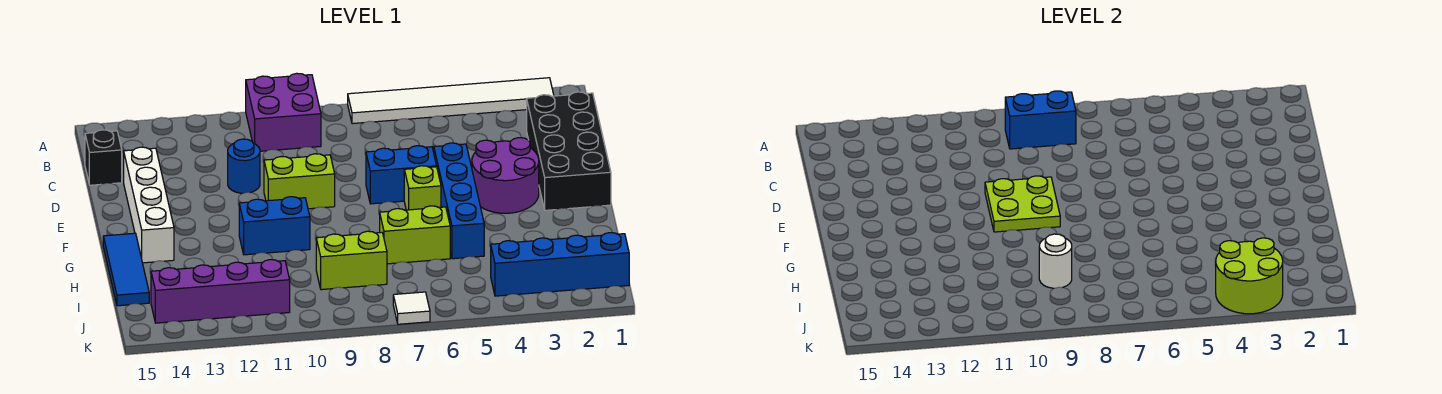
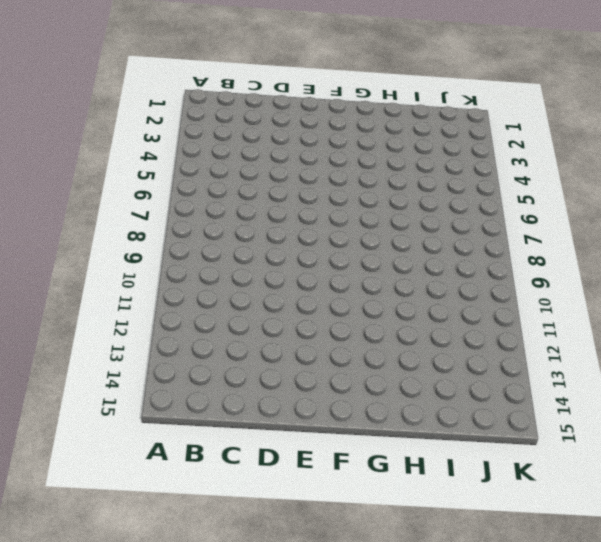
none -> white tile A2:A7 level 1
none -> purple brick A9:B10 level 1
none -> black brick C1:F2 level 1

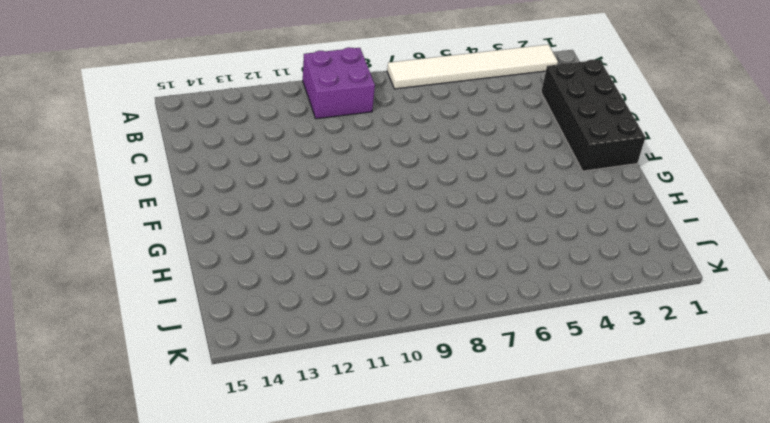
none -> black brick C15 level 1
none -> blue round brick D11 level 1
none -> white brick D14:G14 level 1

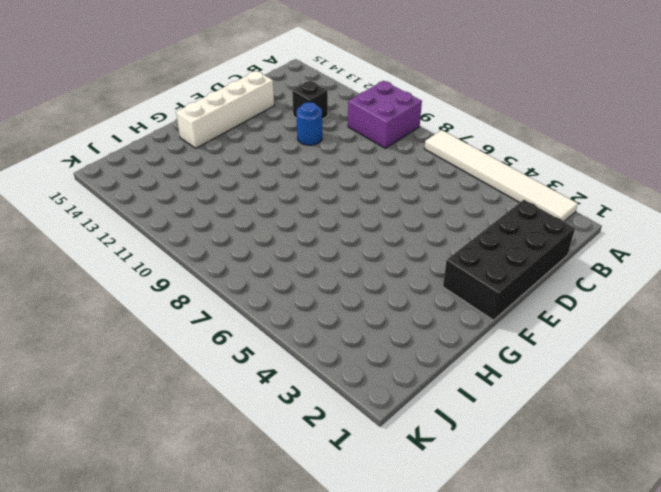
black brick C12 level 1 -> black brick C15 level 1
none -> purple round brick E3:F4 level 1
none -> blue brick E5:H5 level 1
none -> blue brick E6:E7 level 1

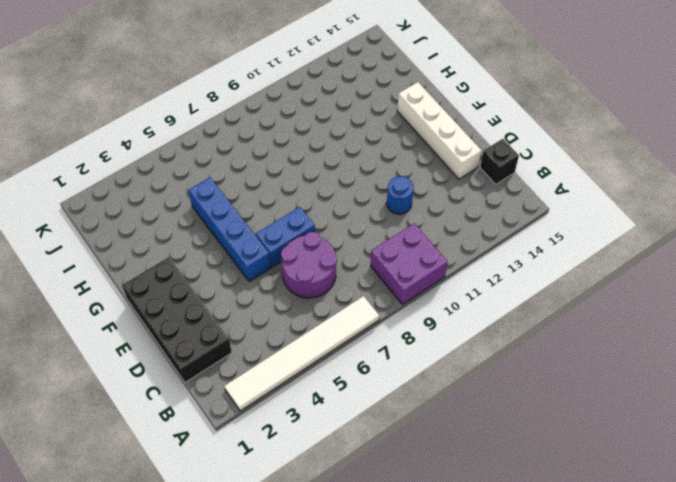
purple round brick C6:D7 level 1 -> purple round brick E3:F4 level 1
none -> lime brick E9:E10 level 1
none -> lime brick F6 level 1
none -> blue brick G10:G11 level 1

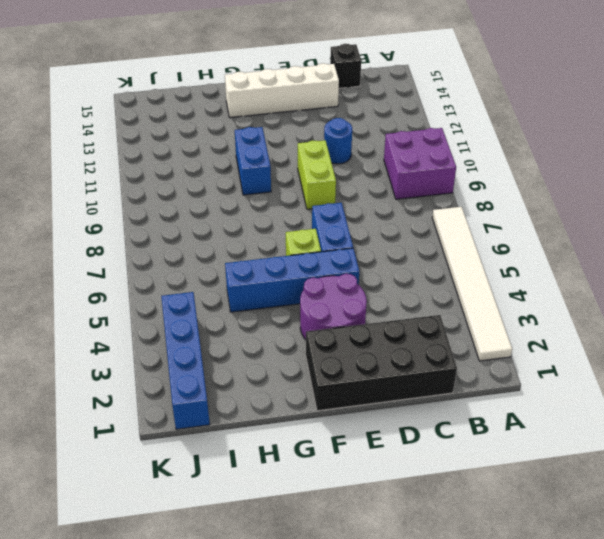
none -> blue tile G15:I15 level 1
none -> lime brick H6:H7 level 1
none -> lime brick I8:I9 level 1

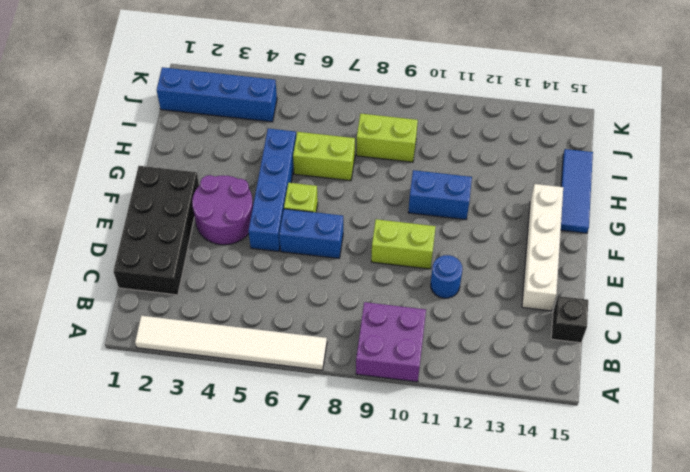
none -> purple brick J11:J14 level 1
none -> white tile K7 level 1
none -> blue brick B8:B9 level 2

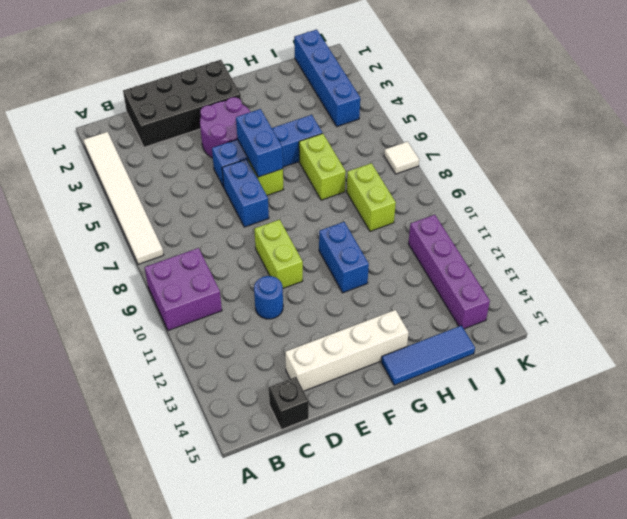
blue brick F5:F6 level 2 -> blue brick B8:B9 level 2
none -> lime plate E9:F10 level 2
none -> white round brick I9 level 2
none -> lime round brick J3:K4 level 2

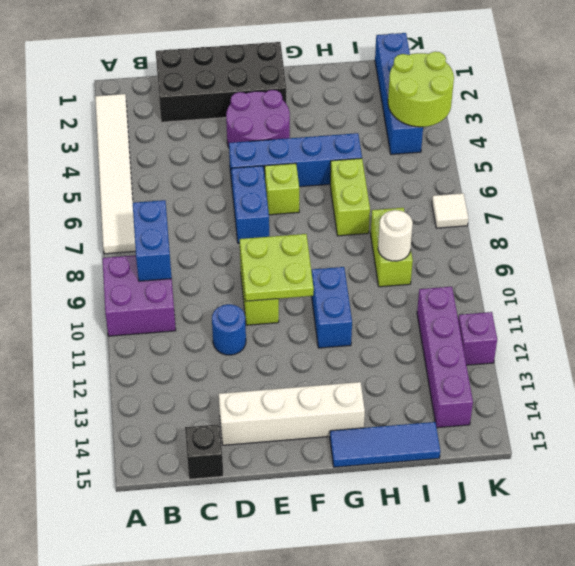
purple brick K12 level 1 -> none

